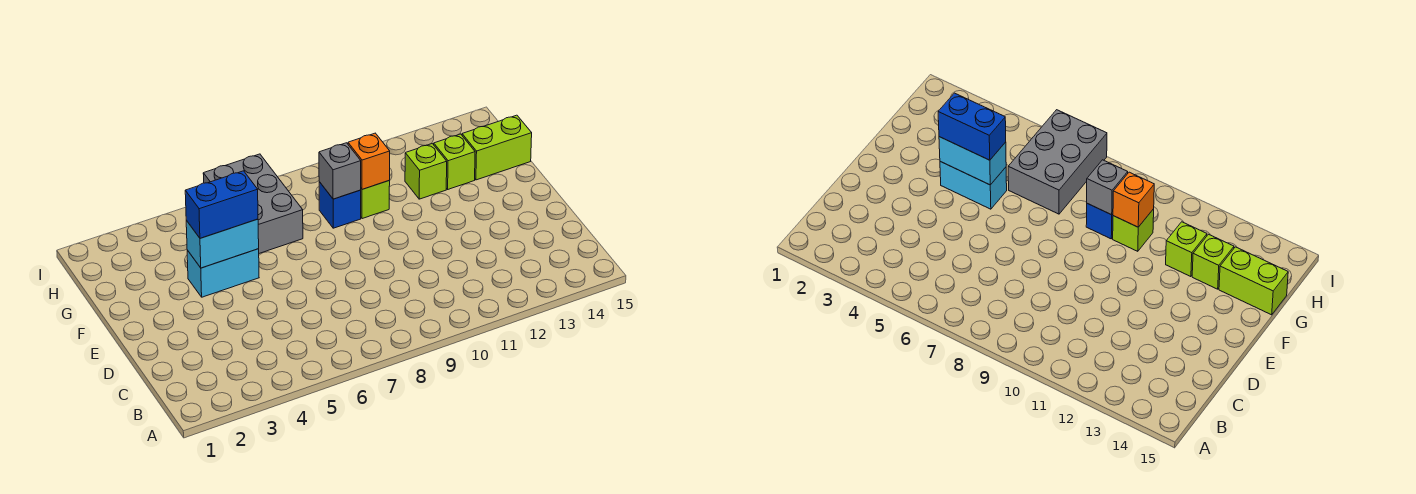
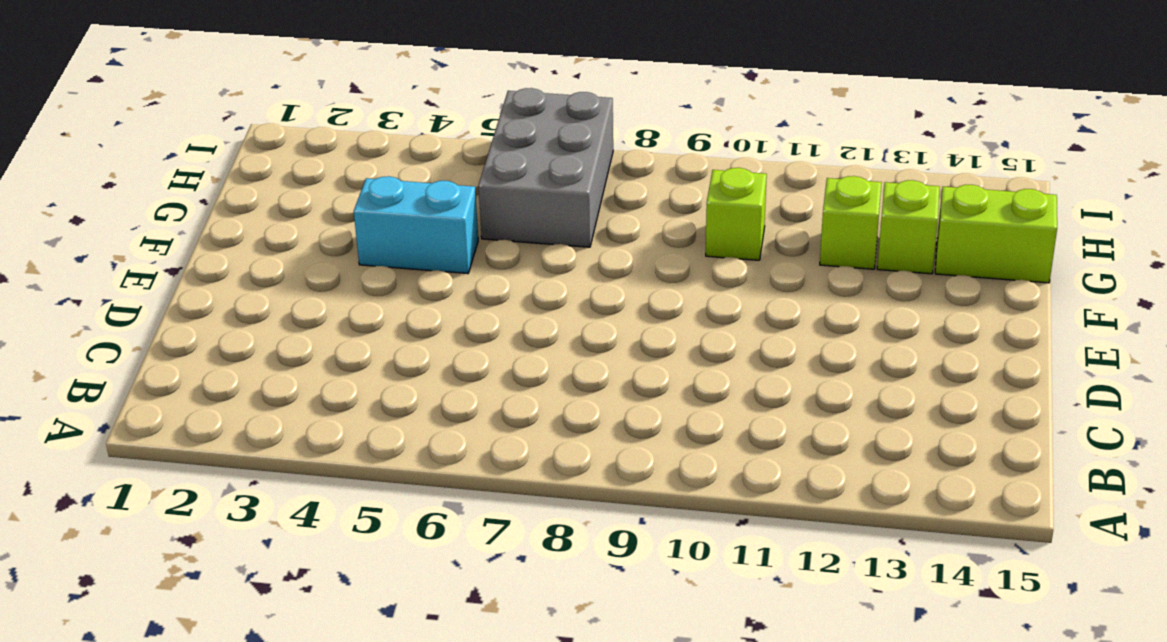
none -> blue brick G9 level 1
none -> cyan brick F4:F5 level 2

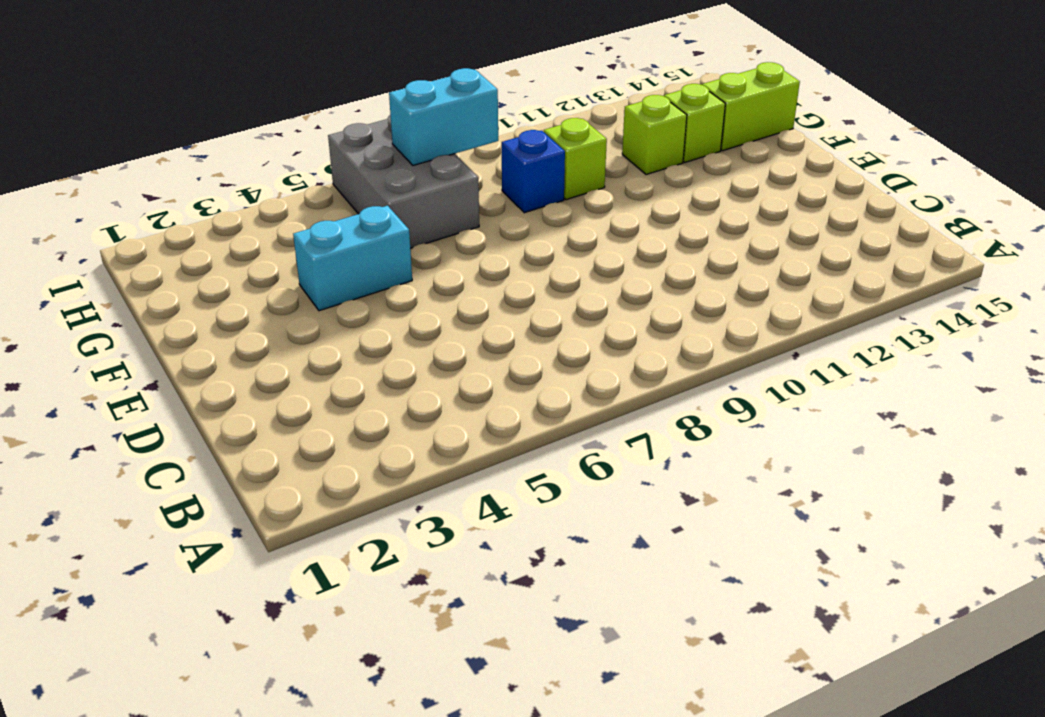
cyan brick H7:H8 level 2 -> cyan brick F4:F5 level 2
none -> grey brick G9 level 2
none -> orange brick G10 level 2

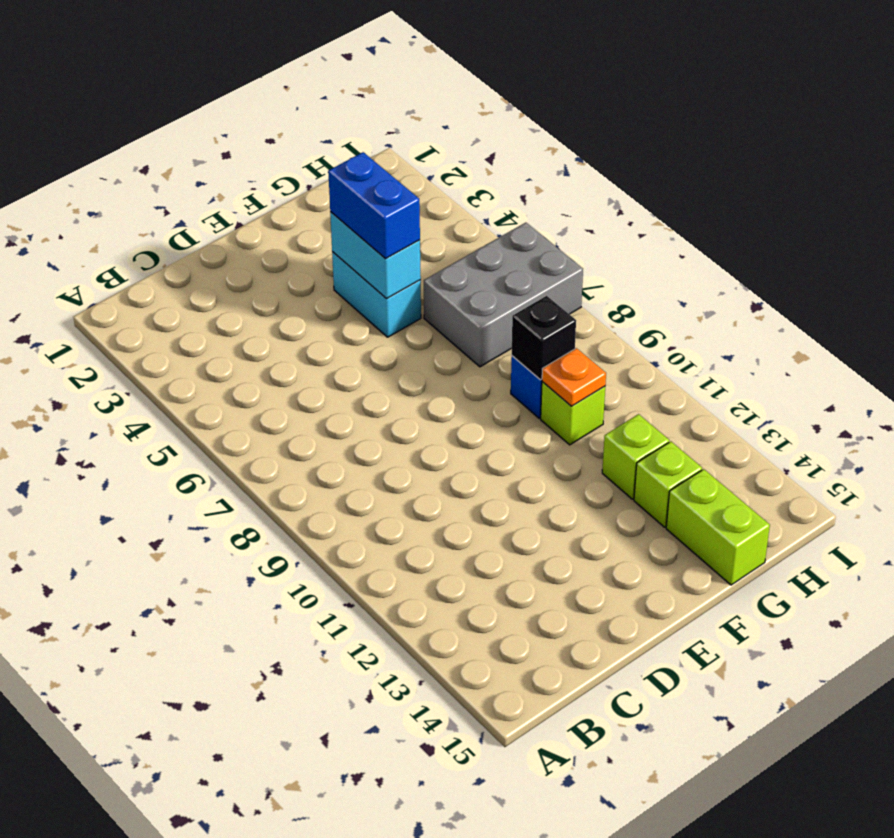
black brick G9 level 2 -> grey brick G9 level 2
orange plate G10 level 2 -> orange brick G10 level 2

